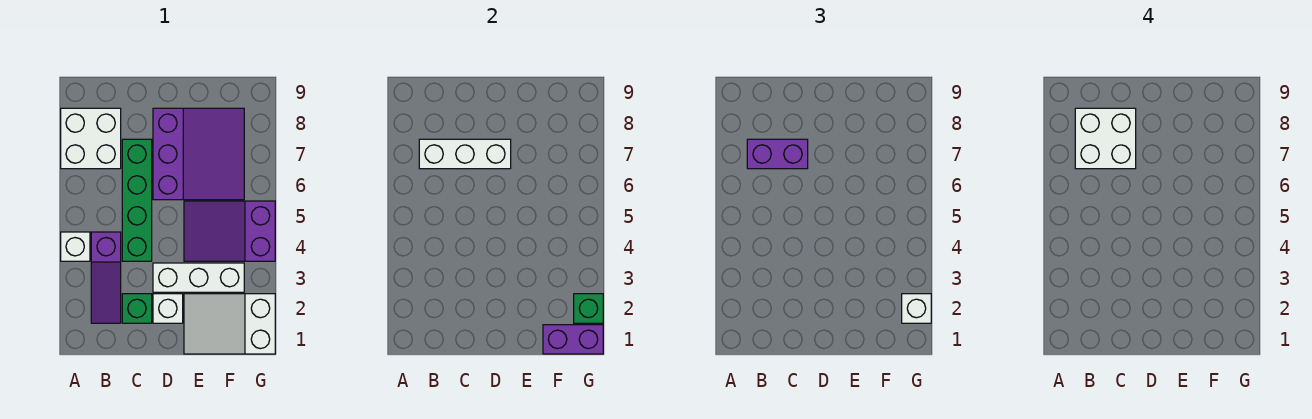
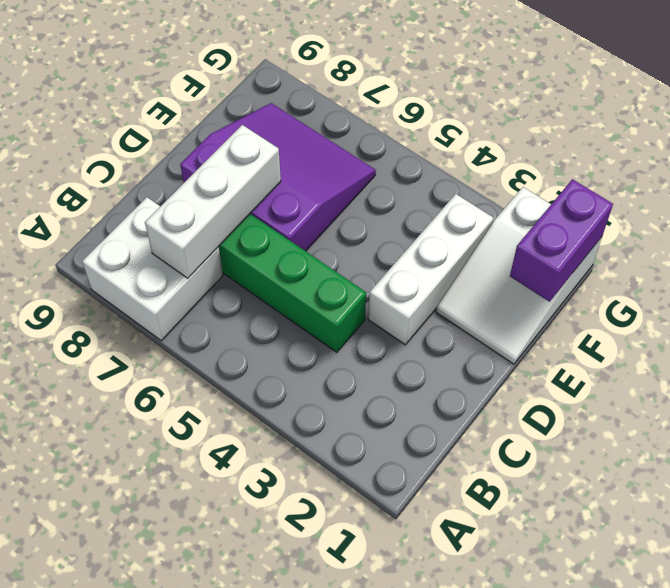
none -> white brick A4 level 1
none -> purple slope B2:B4 level 1 top 4
none -> green brick C2 level 1

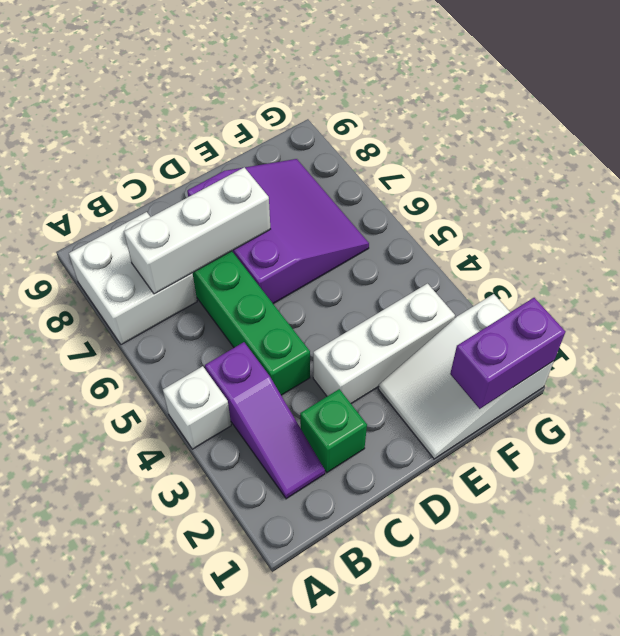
none -> white brick D2 level 1
none -> purple slope E4:G5 level 1 top G
none -> green brick G2 level 2

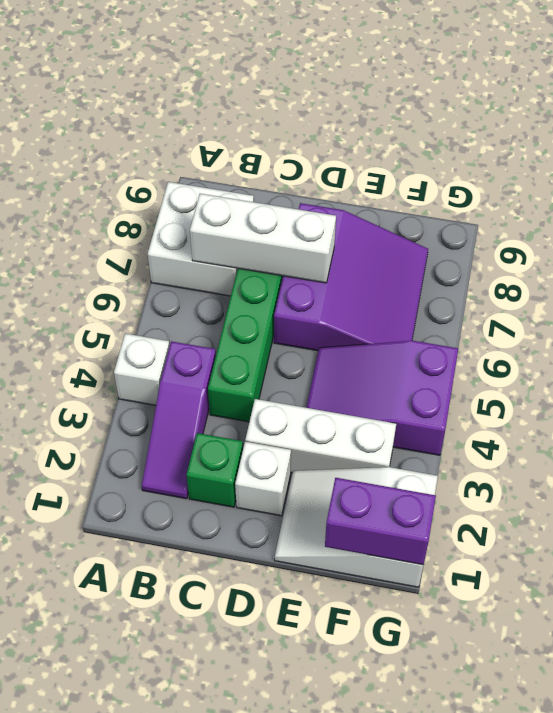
none -> green brick G2 level 2
none -> purple brick B7:C7 level 3
none -> white brick G2 level 3

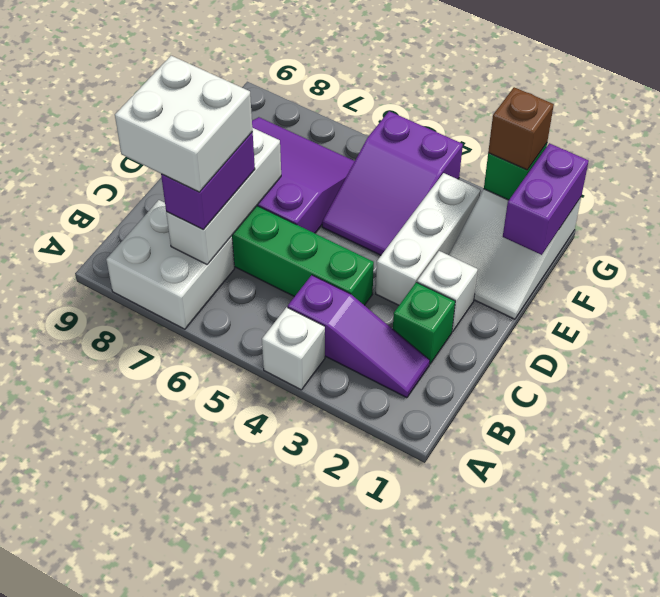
brown brick G2 level 3 -> white brick G2 level 3

